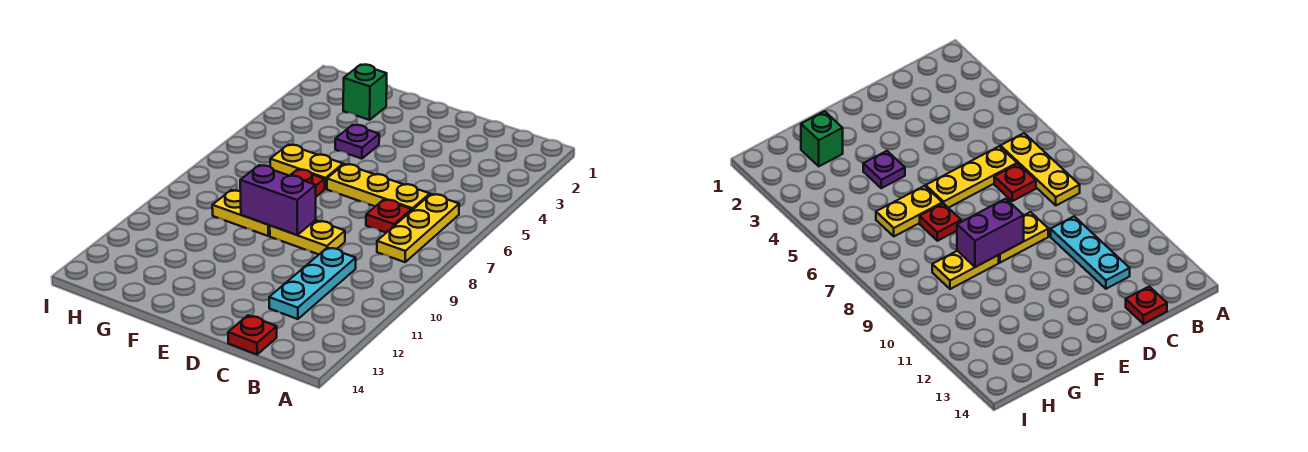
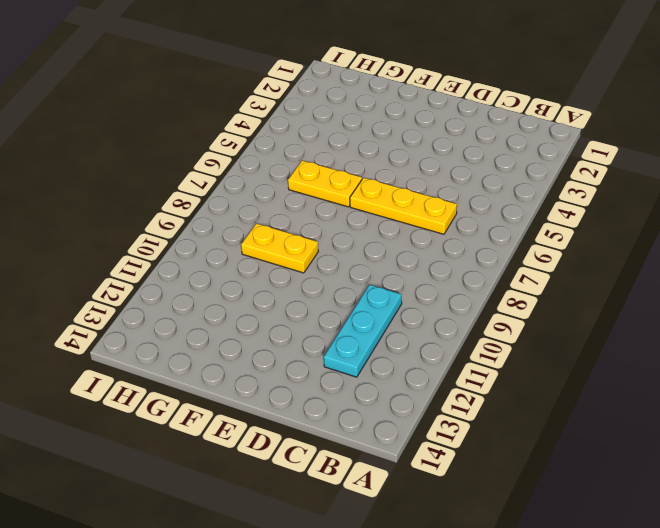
none -> yellow plate B6:B8 level 1
none -> red plate C7 level 1
none -> red plate C14 level 1

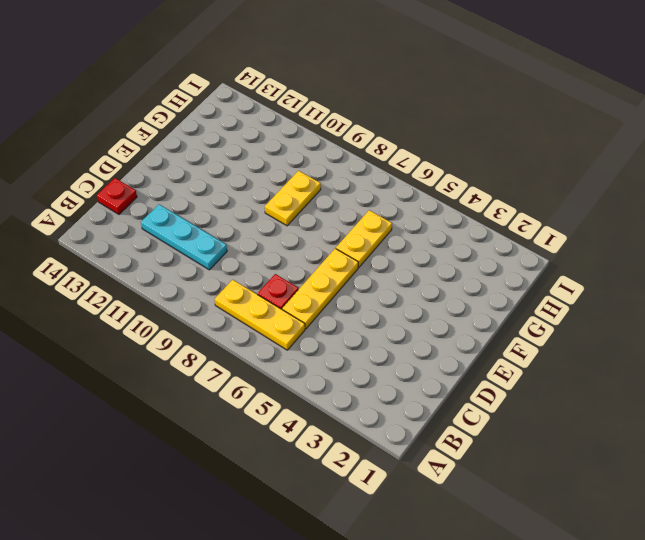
none -> yellow plate D9:E9 level 1
none -> purple plate F4 level 1
none -> red plate F7 level 1

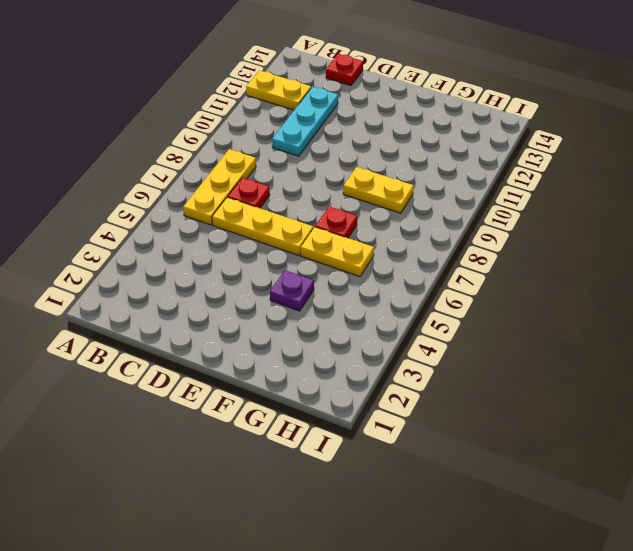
yellow plate A12:B12 level 1 -> yellow plate D9:E9 level 1
none -> green brick G2 level 1
none -> purple brick E9:F9 level 2

